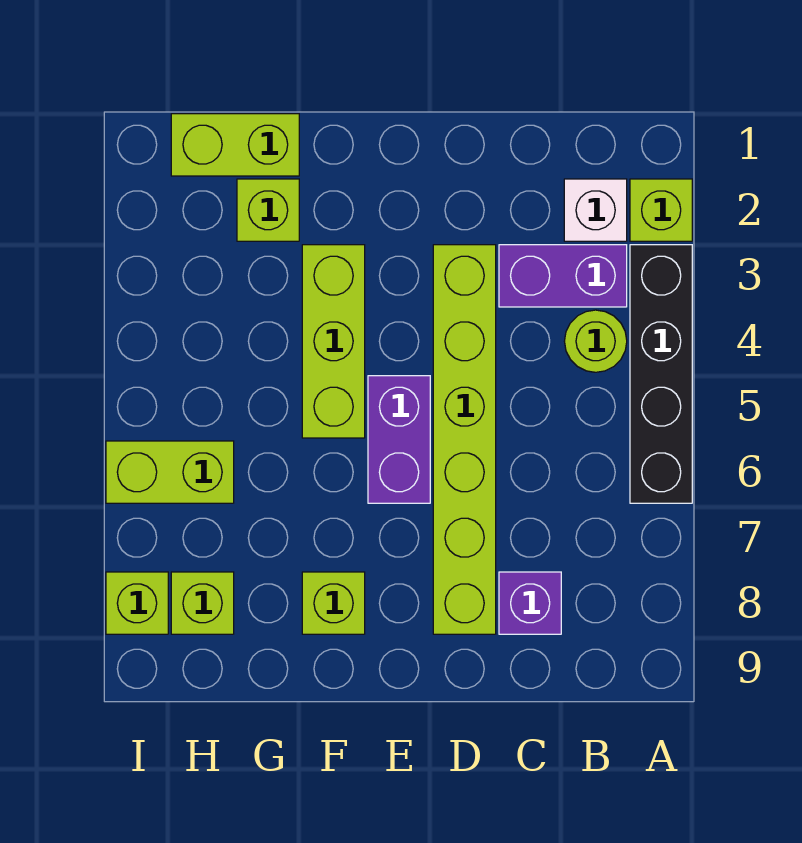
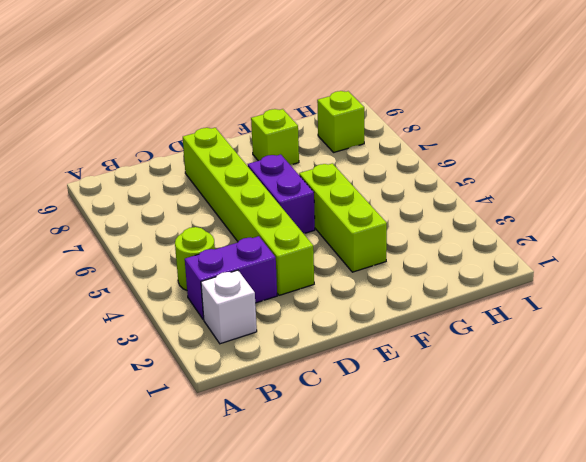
none -> lime brick A2 level 1
none -> black brick A3:A6 level 1
none -> purple brick C8 level 1

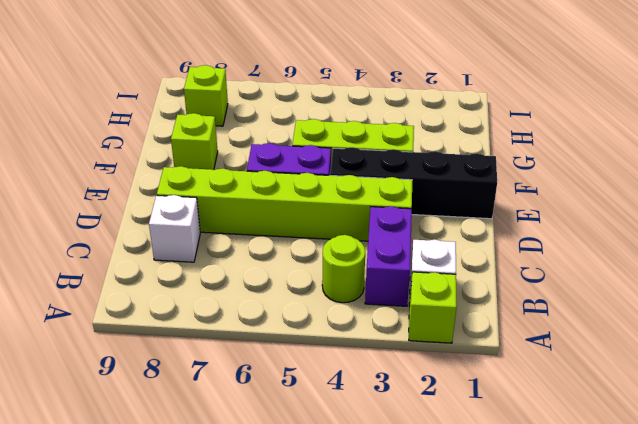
white brick C8 level 1 -> purple brick C8 level 1
black brick E1:E4 level 1 -> black brick A3:A6 level 1
none -> lime brick G1:H1 level 1
none -> lime brick G2 level 1
none -> lime brick H6:I6 level 1

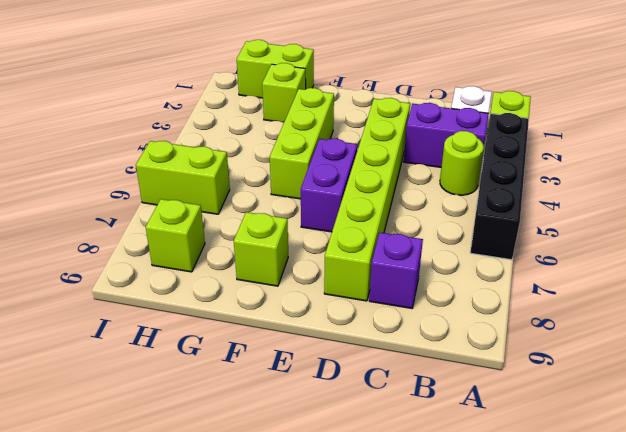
none -> lime brick I8 level 1

